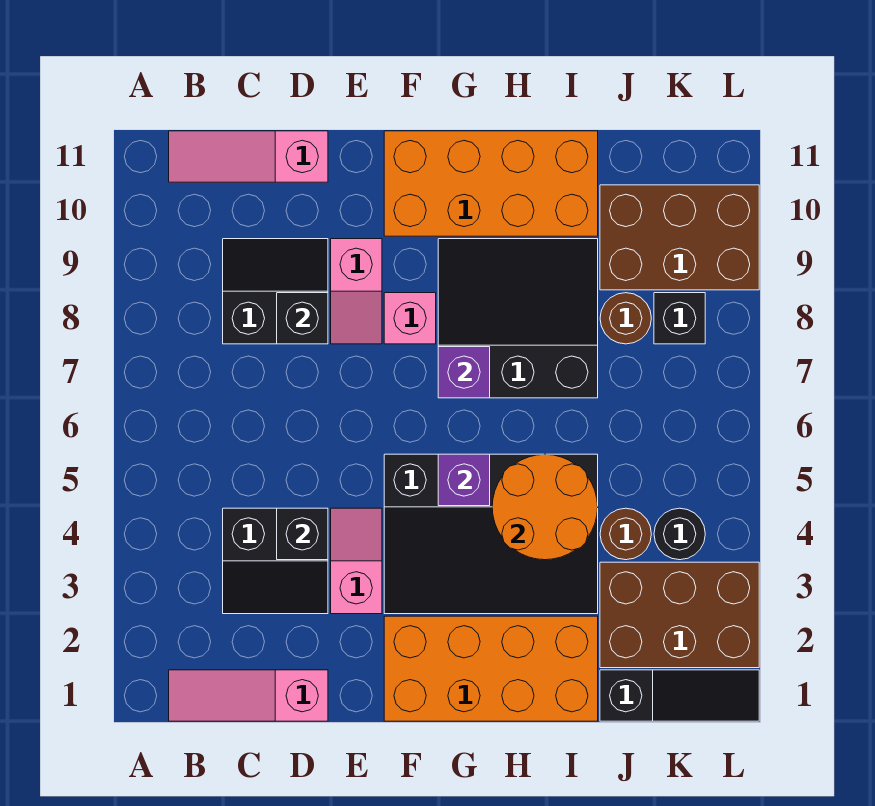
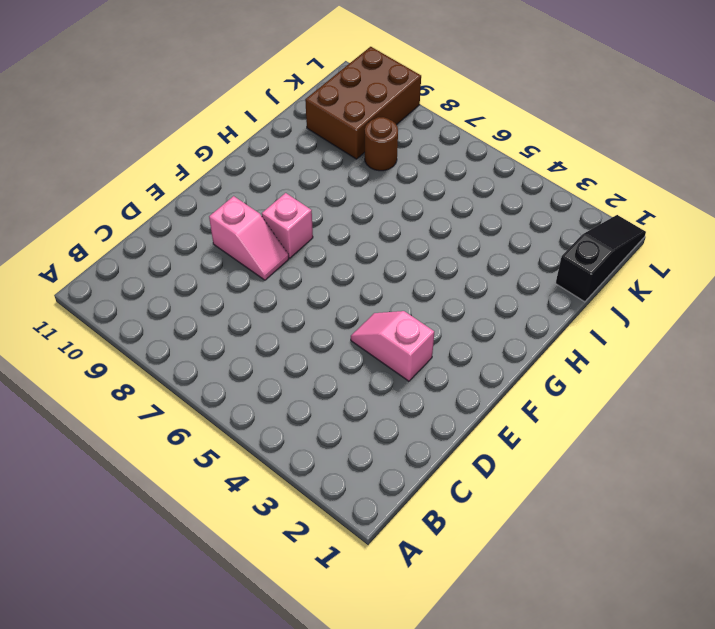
none -> pink slope B1:D1 level 1 top D
none -> pink slope B11:D11 level 1 top D
none -> black slope C3:D4 level 1 top 4

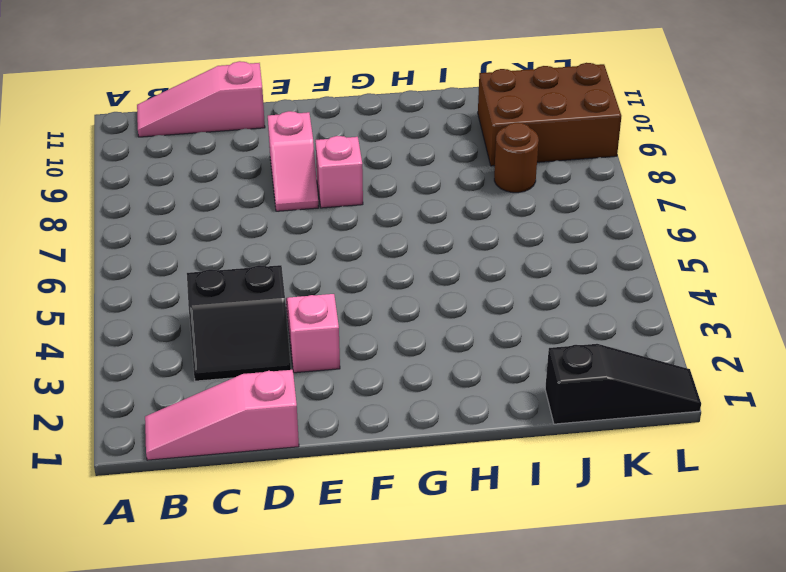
none -> black slope C8:D9 level 1 top 8
none -> orange brick F1:I2 level 1
none -> black slope F3:I5 level 1 top 5

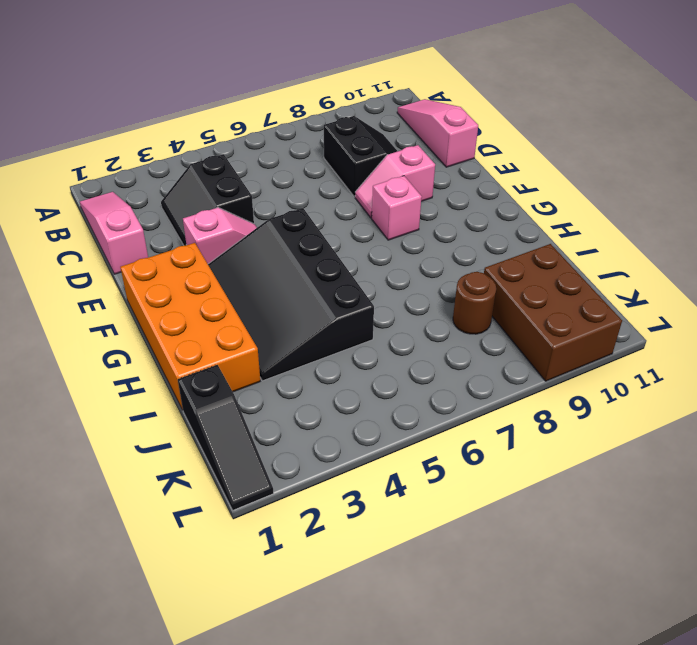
none -> orange brick F10:I11 level 1
none -> black slope G7:I9 level 1 top 7
none -> brown brick J2:L3 level 1

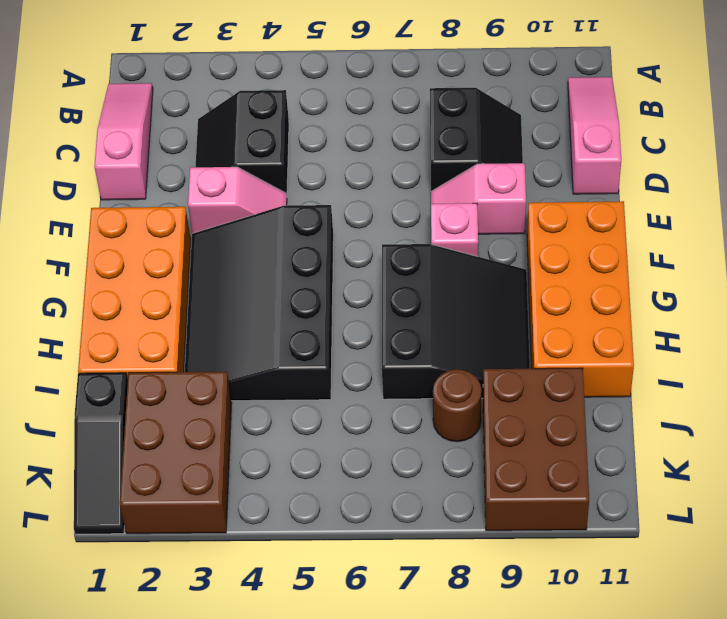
none -> brown round brick J4 level 1
none -> black round brick K4 level 1
none -> black brick K8 level 1

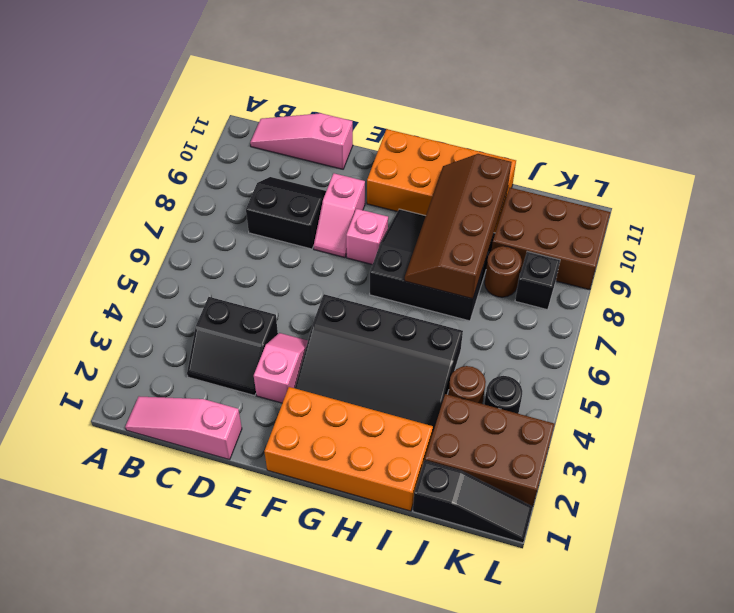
brown slope H7:I10 level 2 top I -> none
none -> black brick D4 level 2
none -> black brick D8 level 2
none -> purple brick G5 level 2

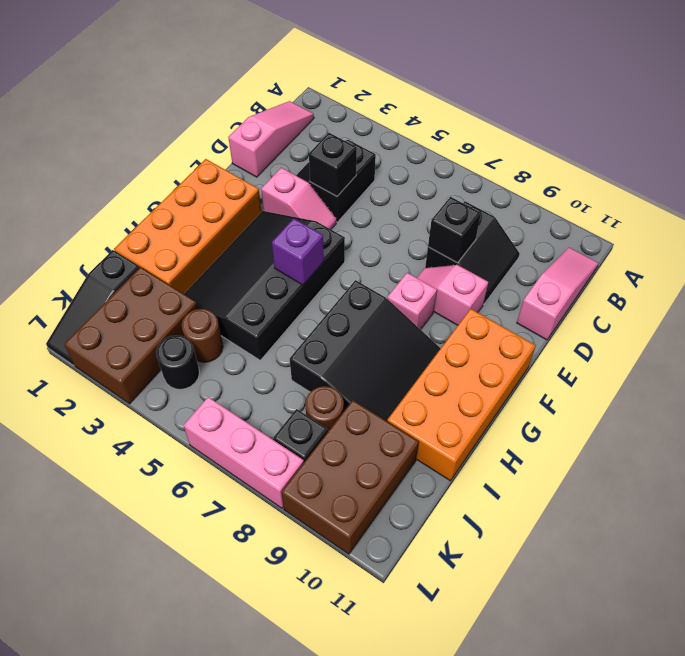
pink brick L6:L8 level 1 -> none
none -> purple brick G7 level 2
none -> orange round brick H4:I5 level 2

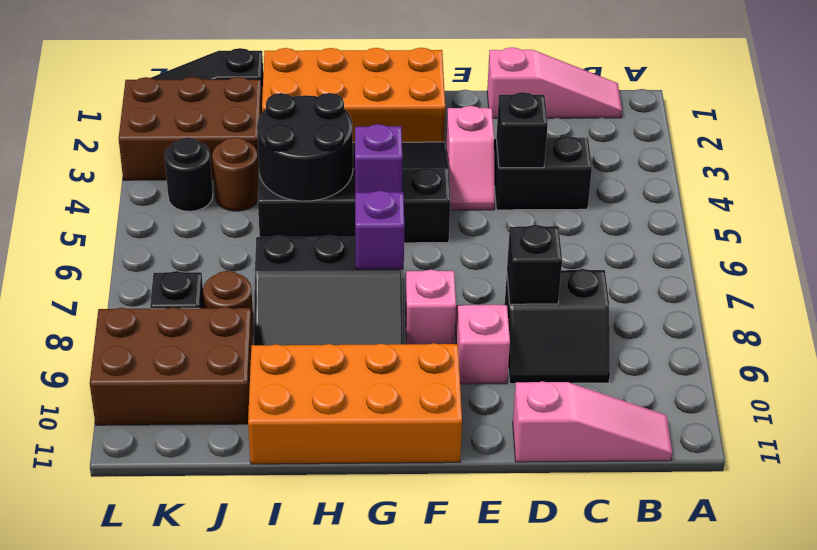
black round brick H4:I5 level 2 -> orange round brick H4:I5 level 2

